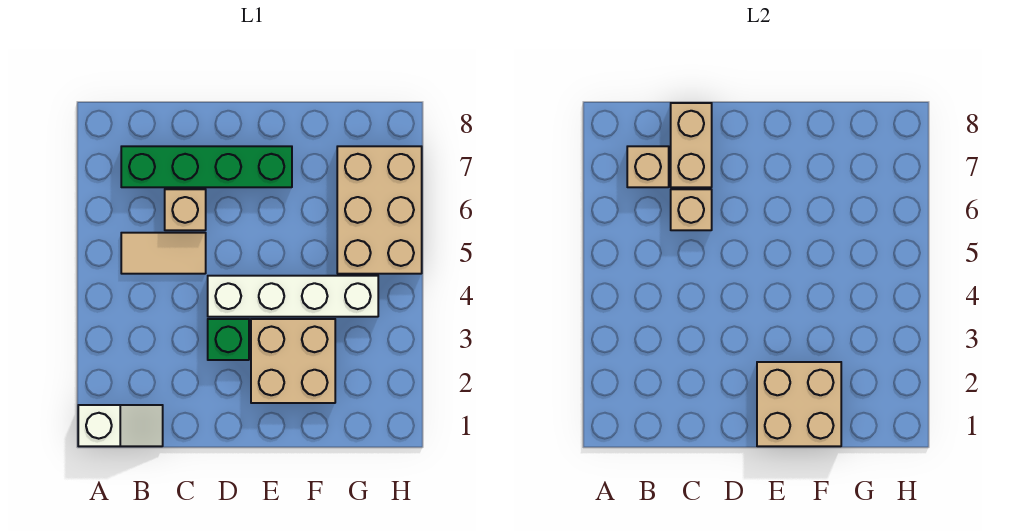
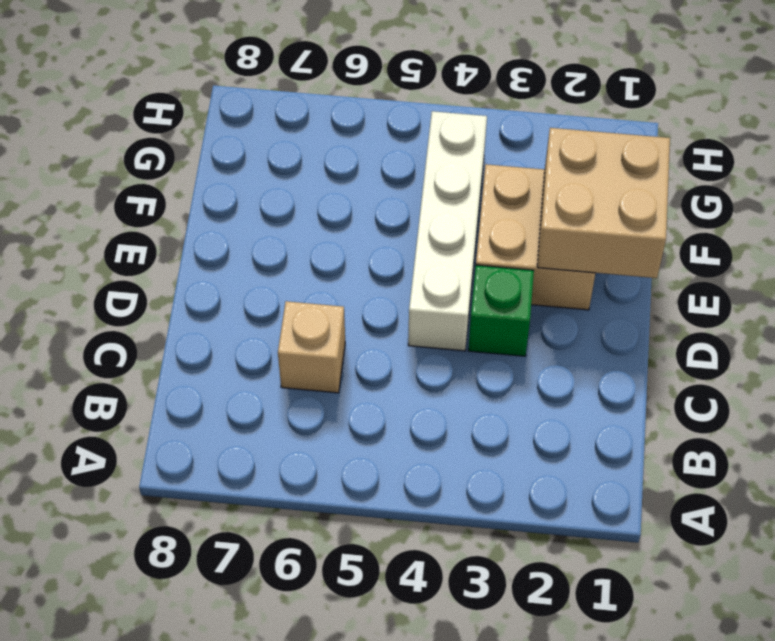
none -> white slope A1:B1 level 1 top A
none -> tan tile B5:C5 level 1
none -> green brick B7:E7 level 1

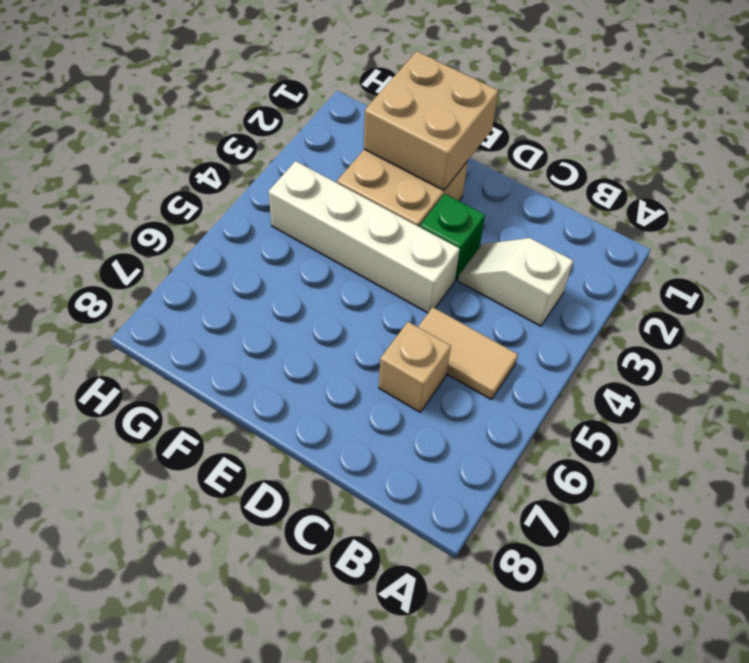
white slope B3:C3 level 1 top B -> white slope A1:B1 level 1 top A
none -> green brick B7:E7 level 1
none -> tan brick G5:H7 level 1
none -> tan brick B7 level 2

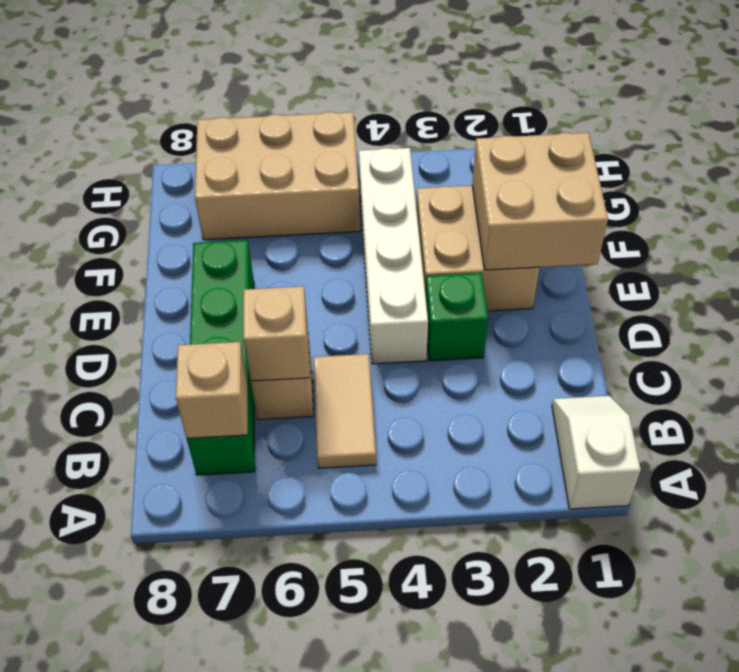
none -> tan brick C7:C8 level 2

